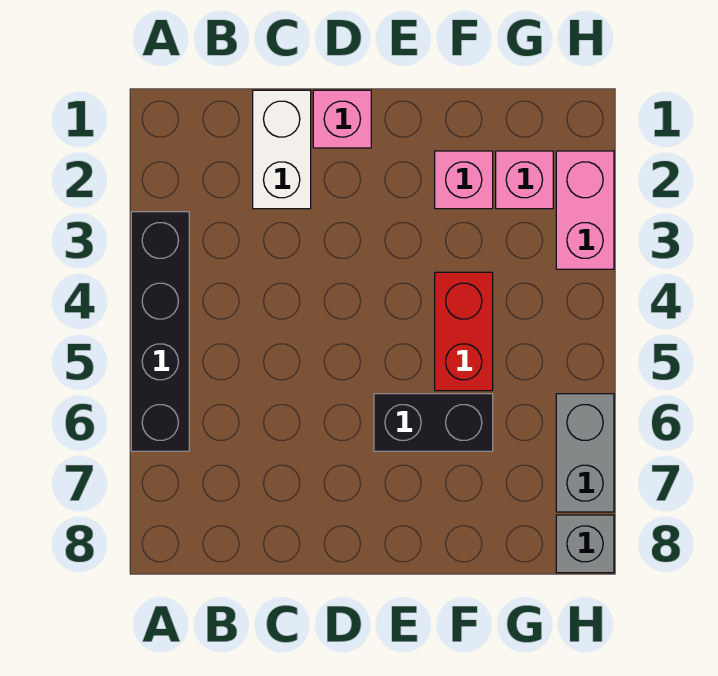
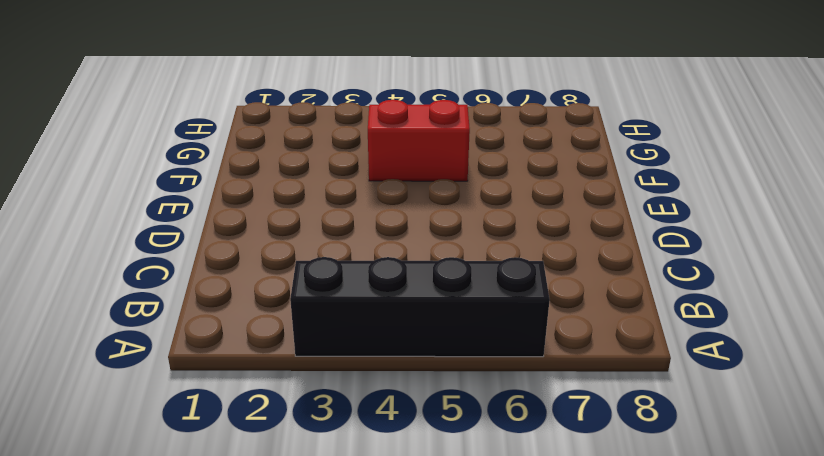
none -> white brick C1:C2 level 1
none -> pink brick D1 level 1

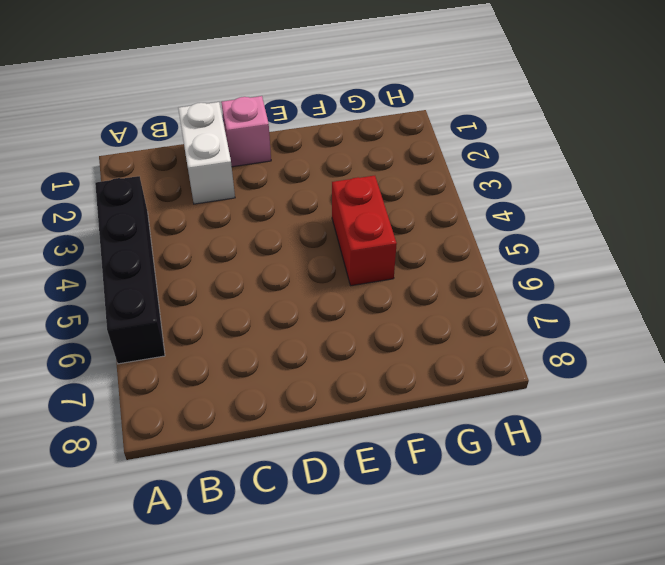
none -> black brick E6:F6 level 1
none -> pink brick F2 level 1

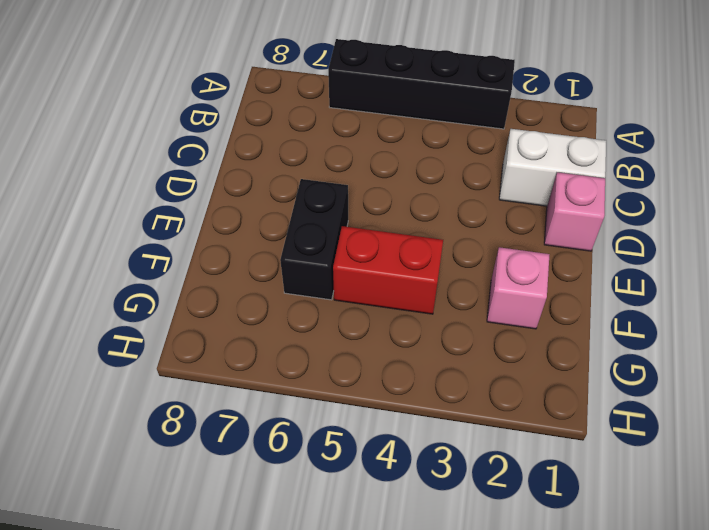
none -> pink brick G2 level 1
none -> pink brick H2:H3 level 1

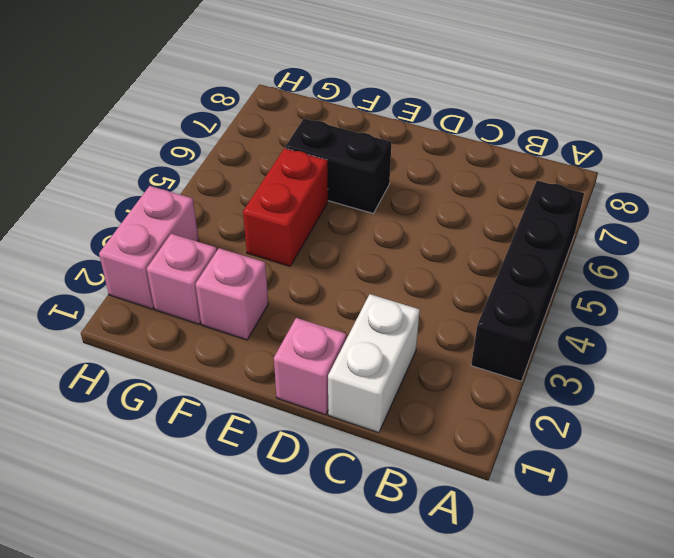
none -> grey brick H6:H7 level 1
none -> grey brick H8 level 1

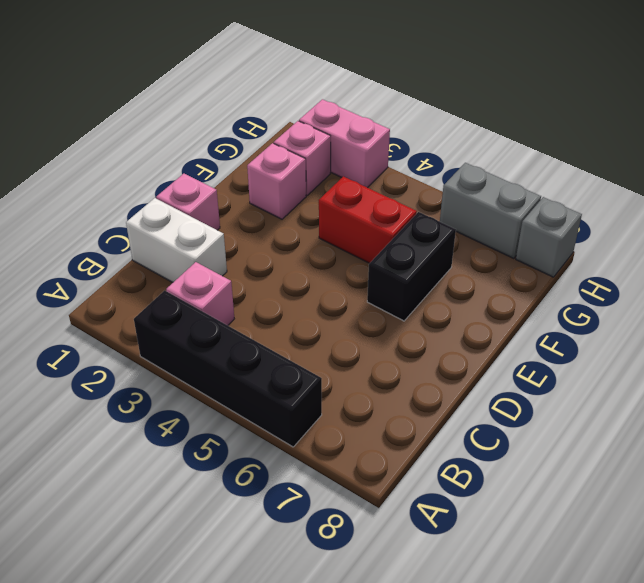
pink brick B3 level 1 -> none

